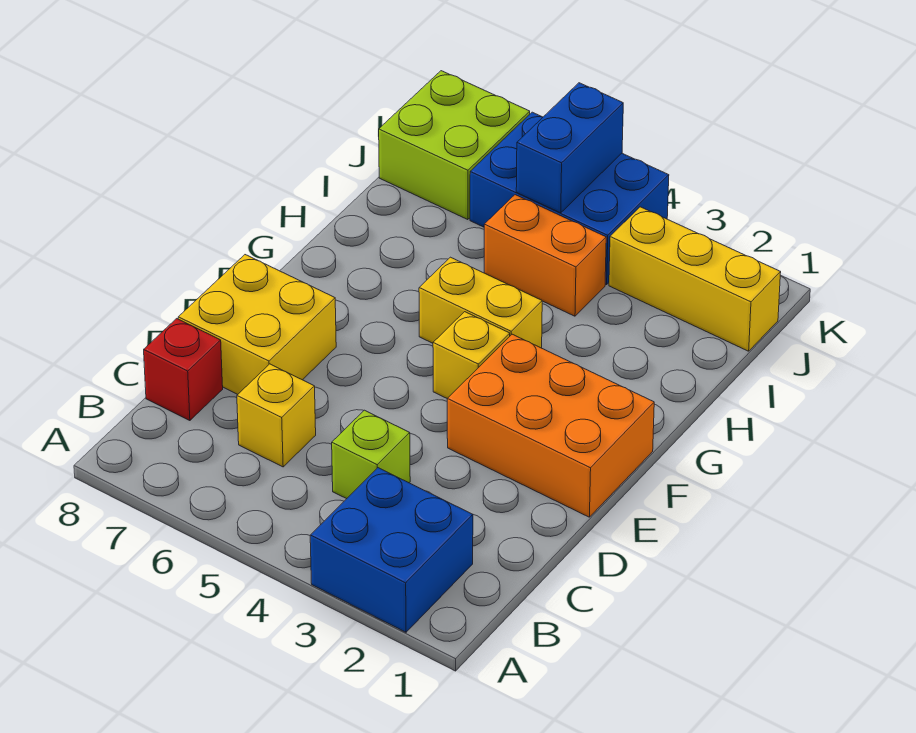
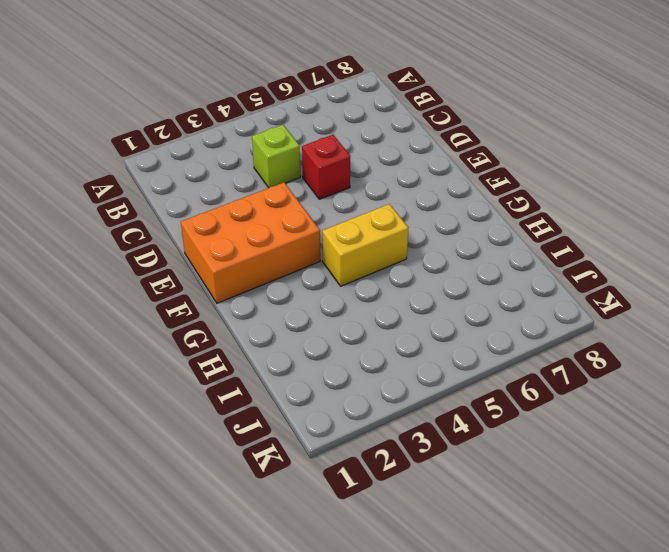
red brick D5 level 1 -> red brick C8 level 1
none -> blue brick A2:B3 level 1
none -> yellow brick C6 level 1
none -> yellow brick D7:E8 level 1

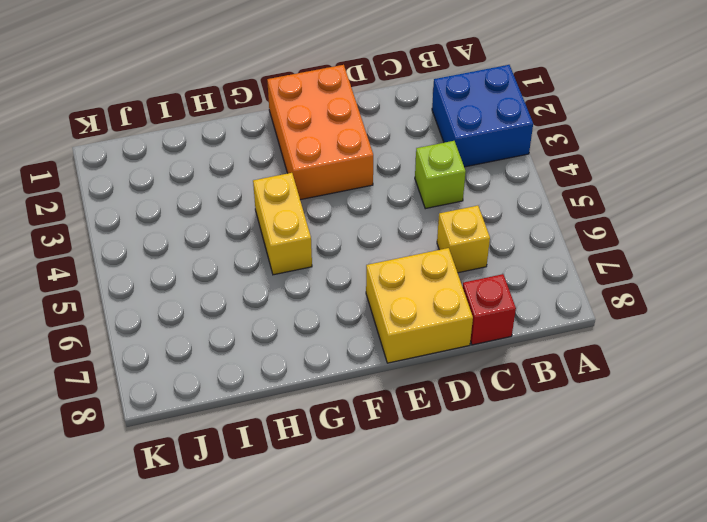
none -> yellow brick F4 level 1
none -> orange brick I4:I5 level 1
none -> yellow brick J1:J3 level 1

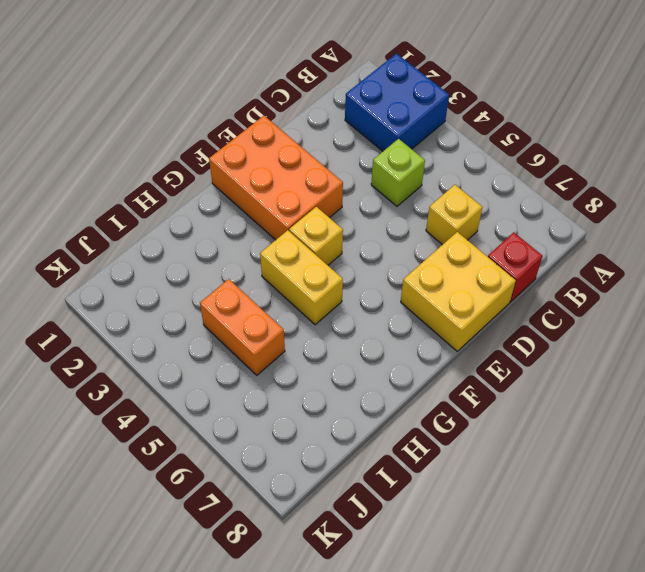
none -> yellow brick J1:J3 level 1
none -> blue brick J4:K6 level 1
none -> lime brick J7:K8 level 1

